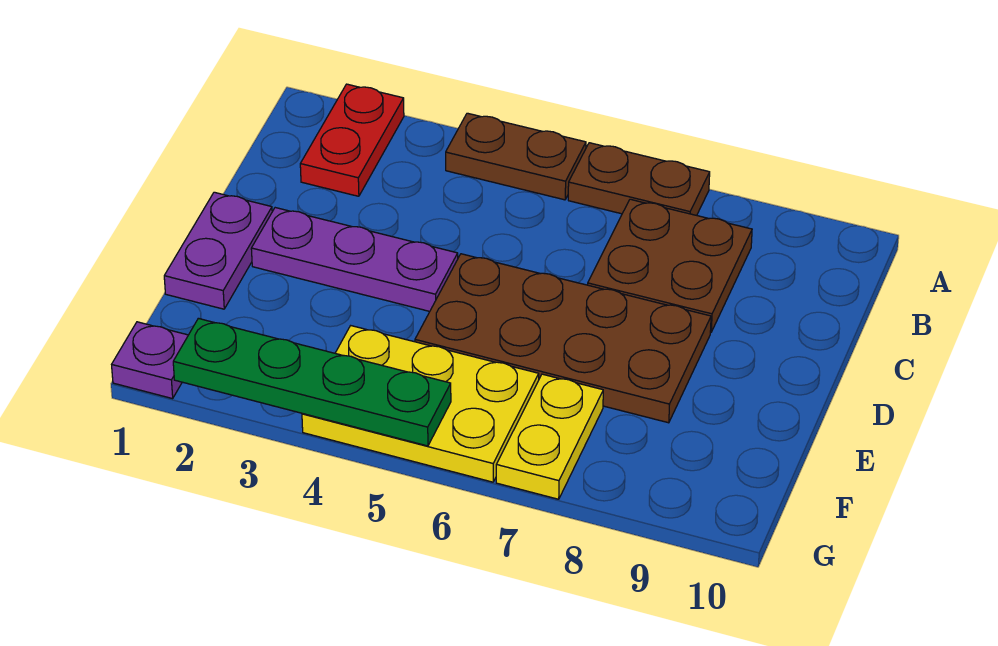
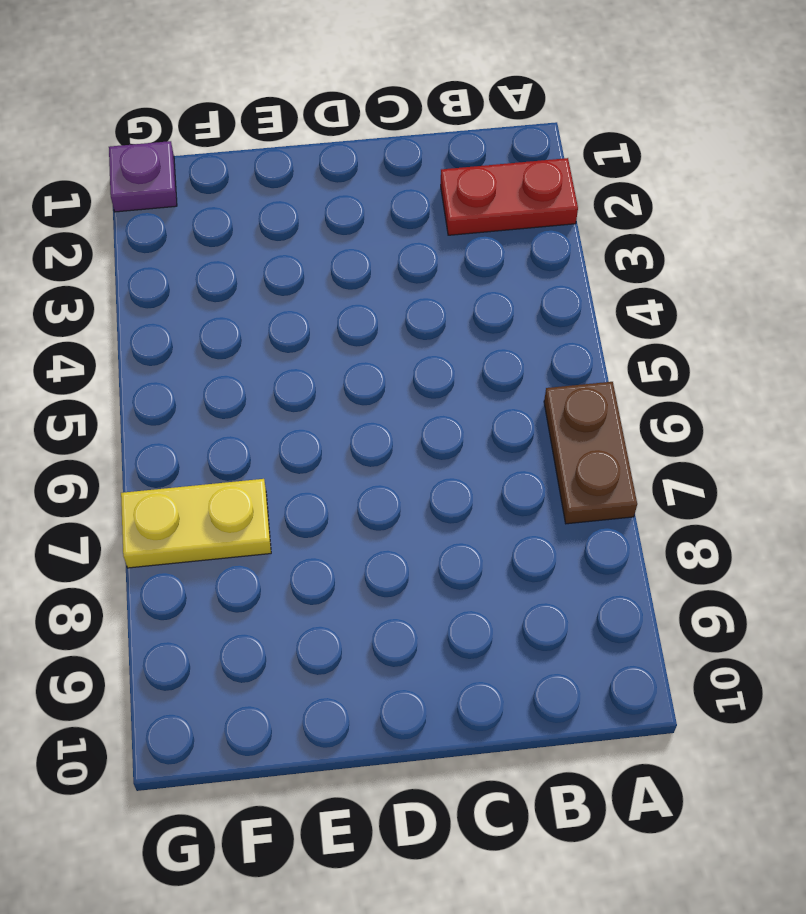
none -> brown plate A4:A5 level 1
none -> brown plate B7:C8 level 1

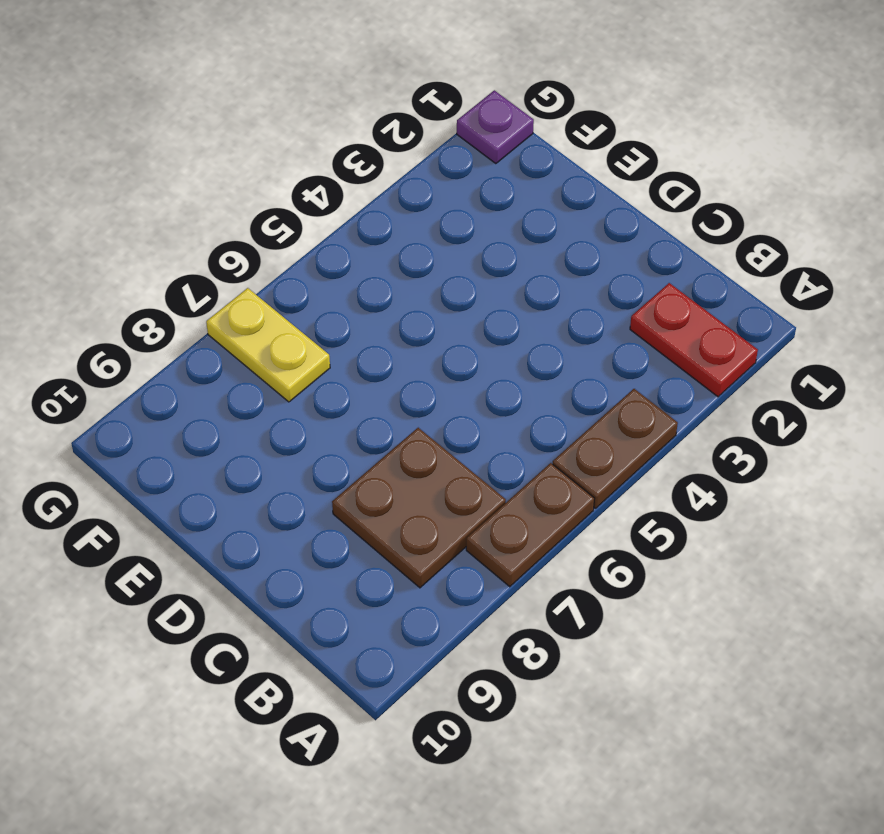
none -> purple plate D1:E1 level 1
none -> purple plate D2:D4 level 1

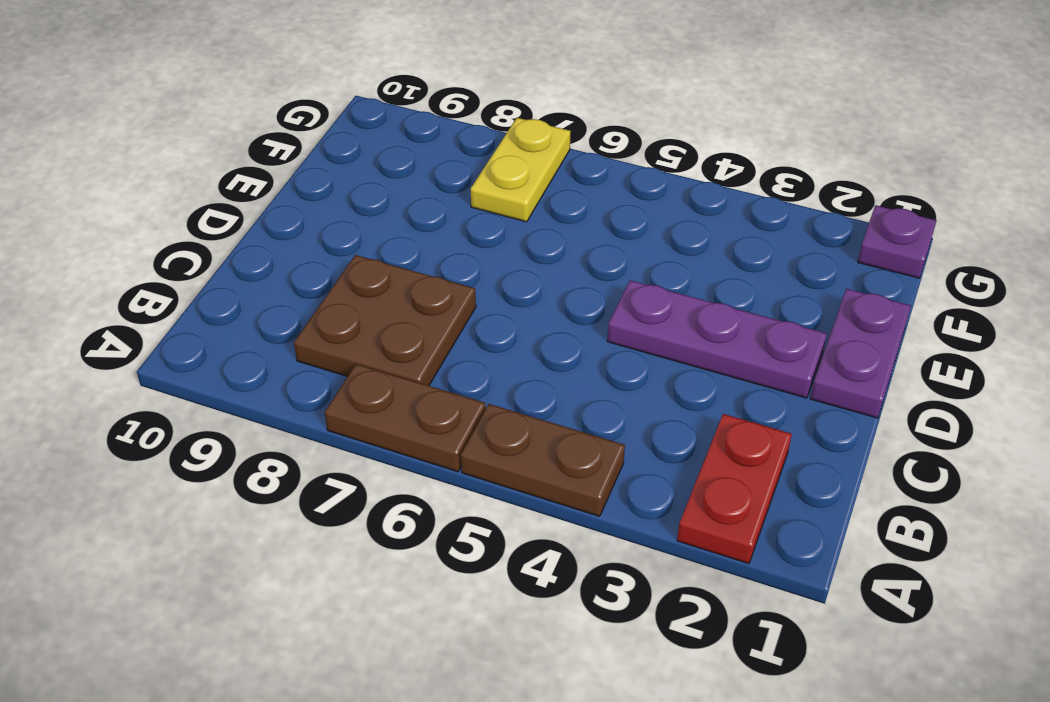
none -> brown plate D5:E8 level 1
none -> yellow plate F4:G6 level 1

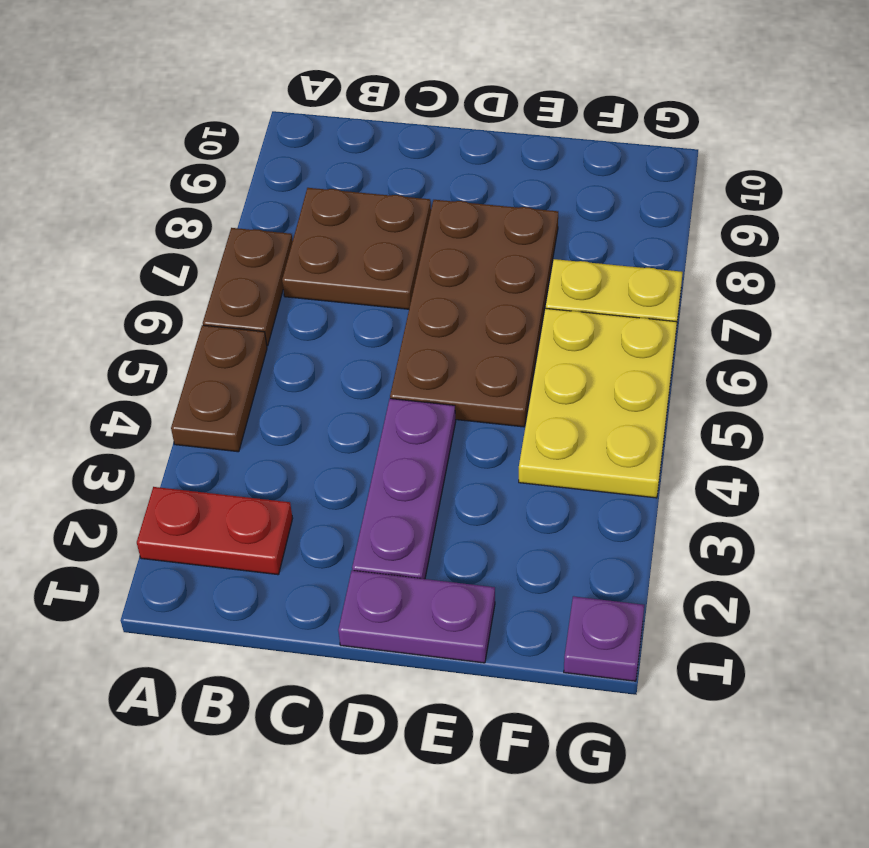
none -> green plate G2:G5 level 2

